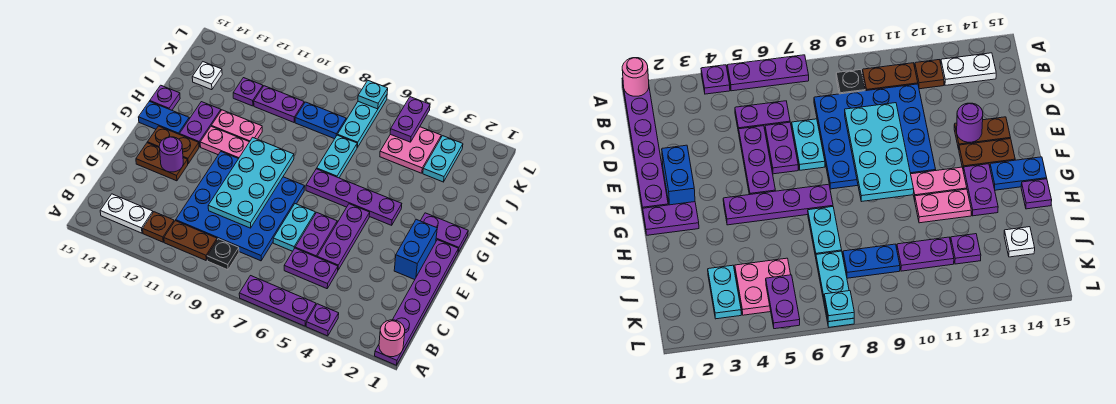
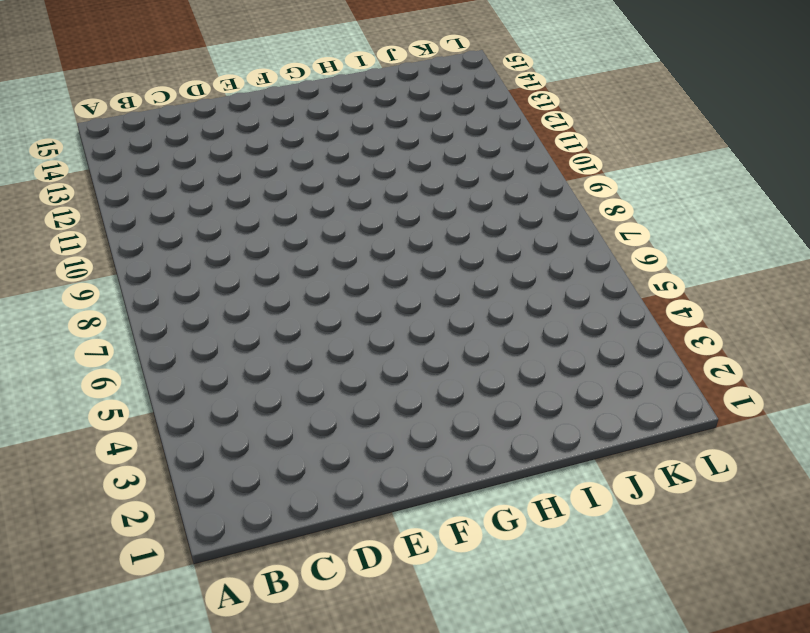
none -> purple plate A1:F1 level 1
none -> purple plate A4 level 1
none -> purple plate A5:A7 level 1
none -> black plate B9 level 1

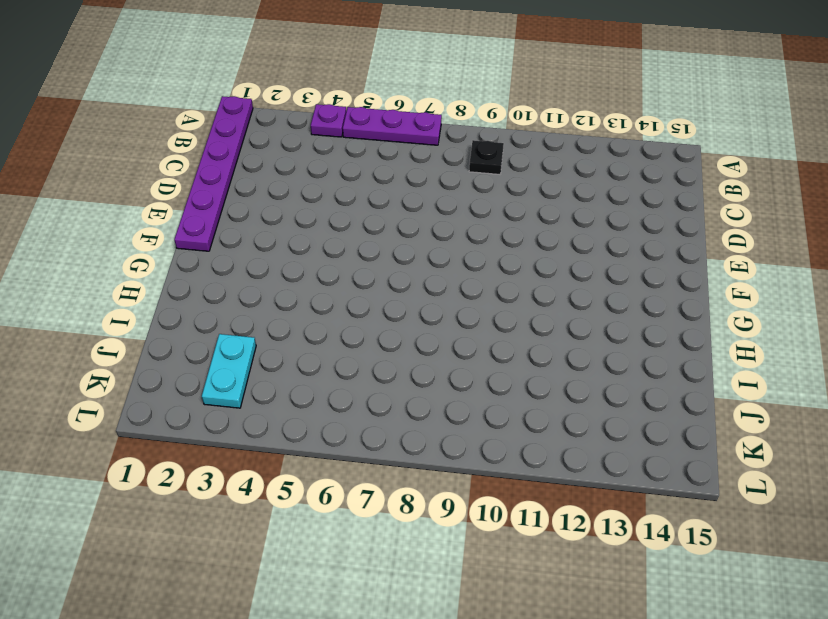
none -> brown plate B10:B11 level 1
none -> brown plate B12 level 1
none -> white plate B13:B14 level 1
none -> purple plate C5:C6 level 1

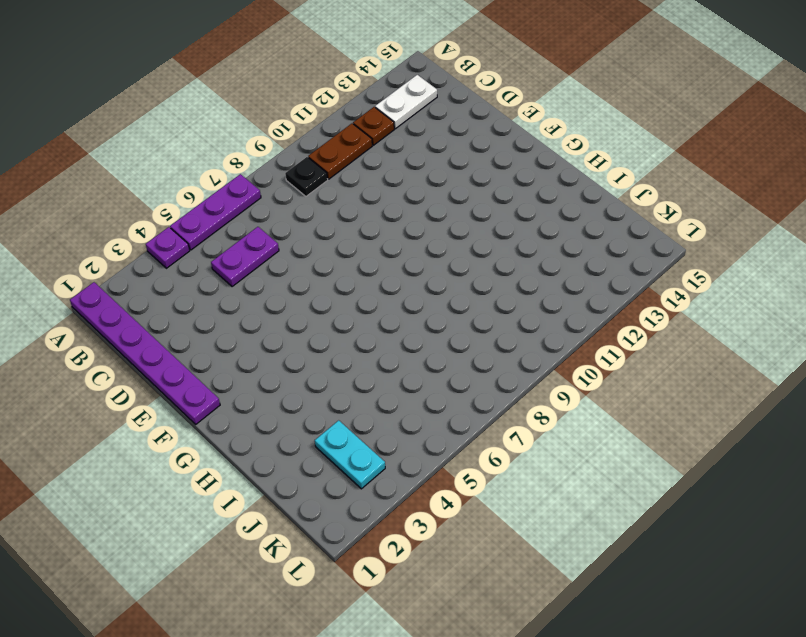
none -> blue plate C8:F11 level 1
none -> purple plate D5:F5 level 1
none -> purple plate D6:E6 level 1
none -> cyan plate D7:E7 level 1

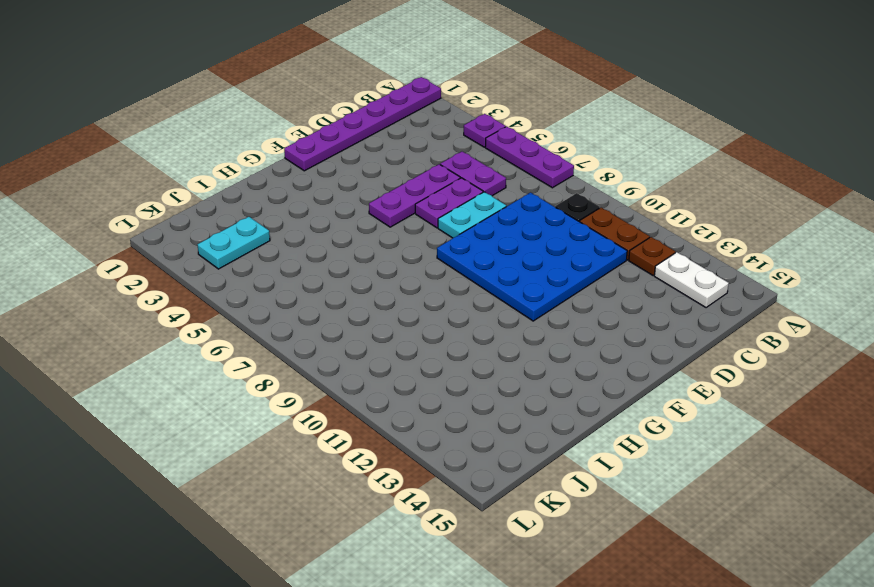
none -> blue brick E2:F2 level 1
none -> brown plate E13:E14 level 1
none -> brown plate F13:F14 level 1
none -> purple plate G1:G2 level 1

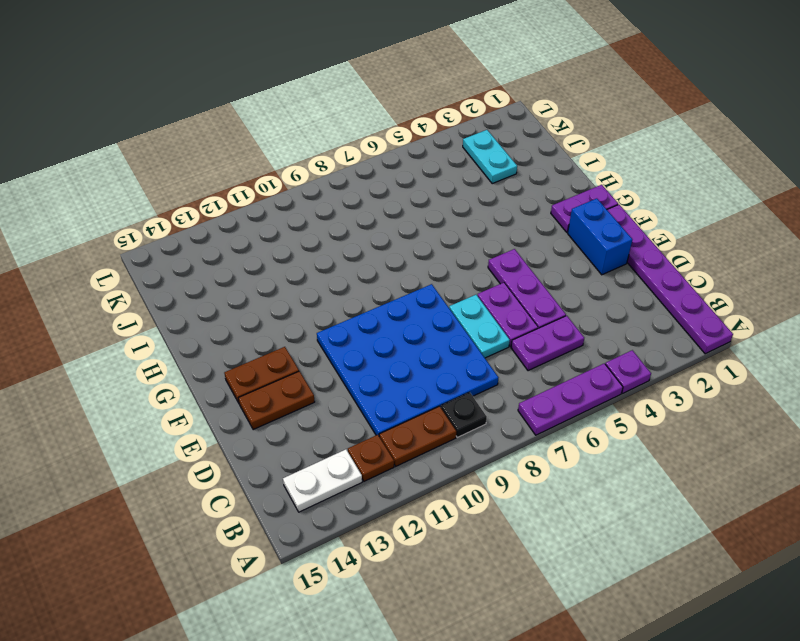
none -> purple plate G4:G7 level 1
none -> pink plate G11:G12 level 1
none -> purple plate G13:H13 level 1
none -> blue plate G14:G15 level 1

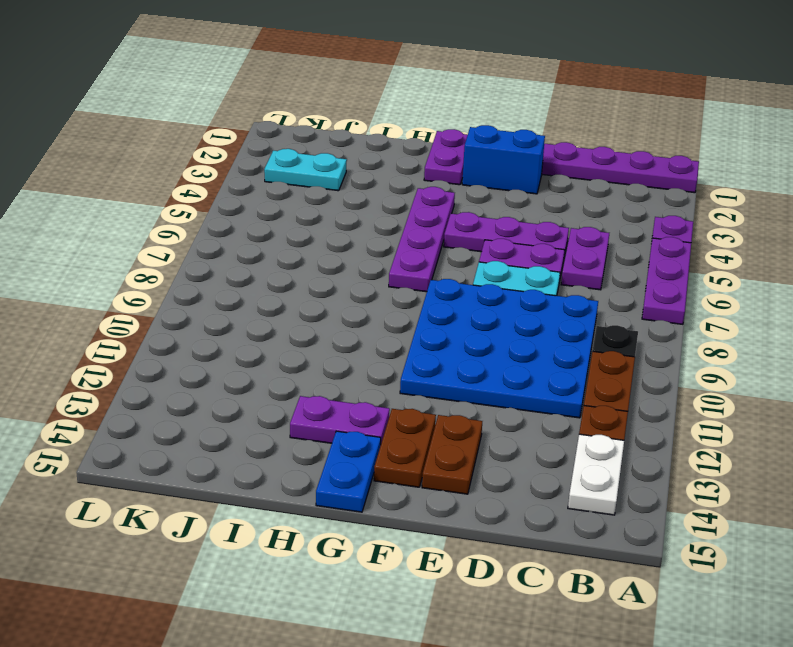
none -> pink plate G11:G12 level 1
none -> cyan plate H7:I7 level 1
none -> pink plate H11:H12 level 1
none -> purple plate H15 level 1

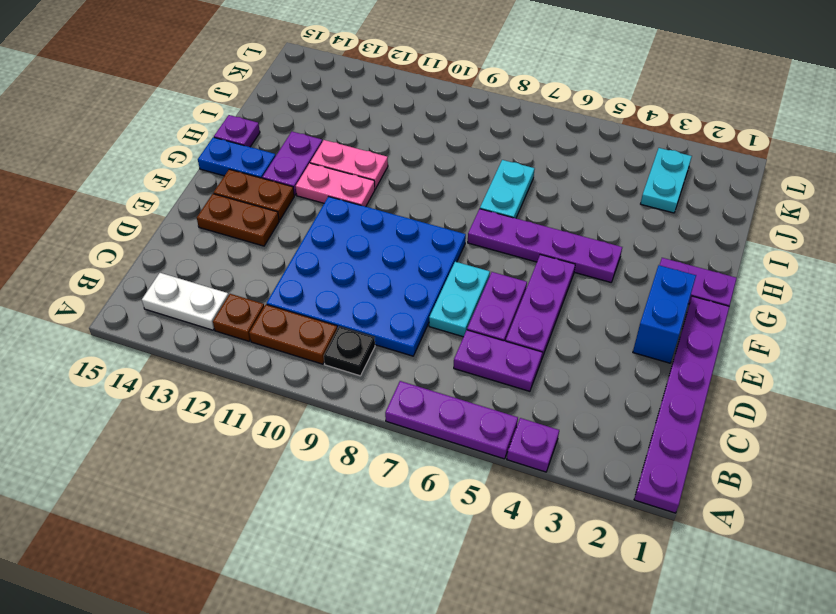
none -> pink plate J4:K5 level 1
none -> cyan plate J7:L7 level 1
none -> blue plate J8:J9 level 1
none -> purple plate J10:J11 level 1

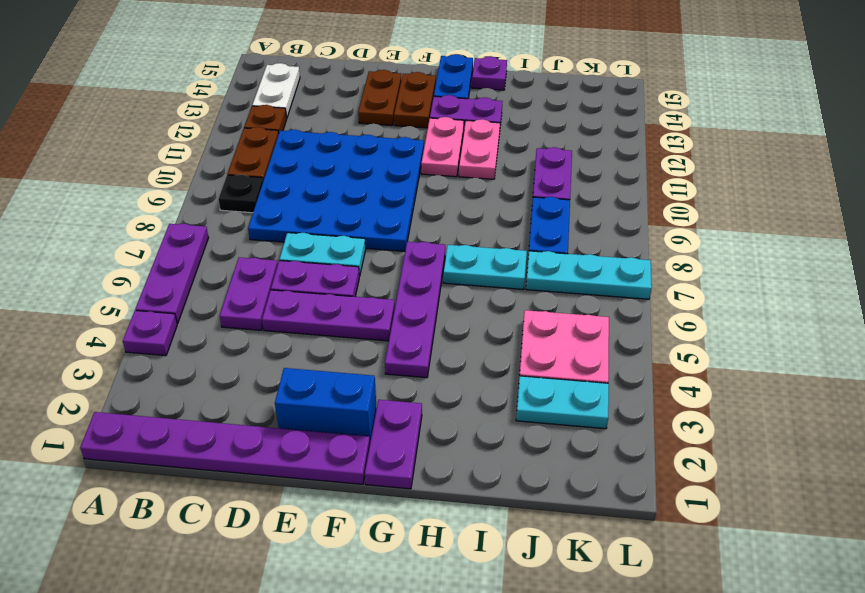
none -> purple plate J12 level 1
none -> white plate J14 level 1
none -> pink round brick A1 level 2
none -> cyan plate D9:G10 level 2

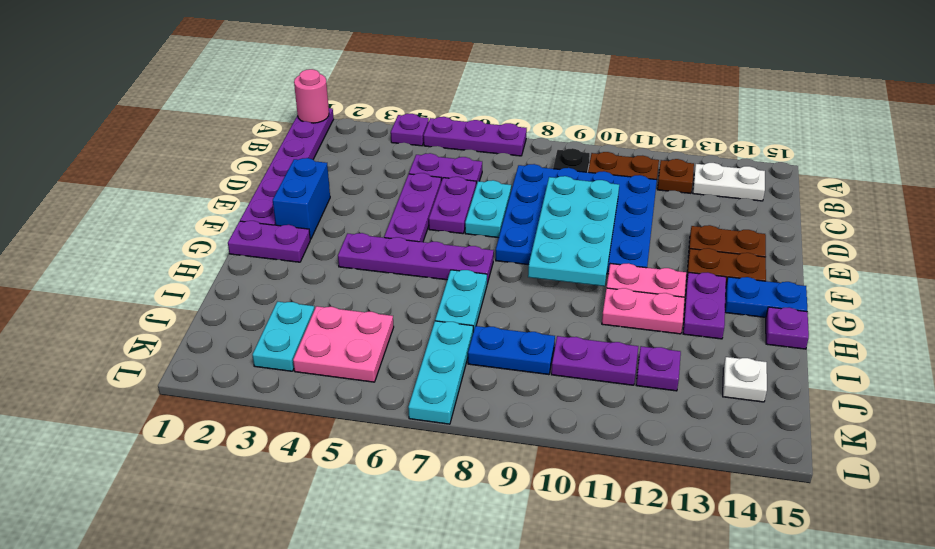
none -> purple round brick E13 level 2
none -> purple plate K5:L5 level 2
none -> cyan plate L7 level 2

